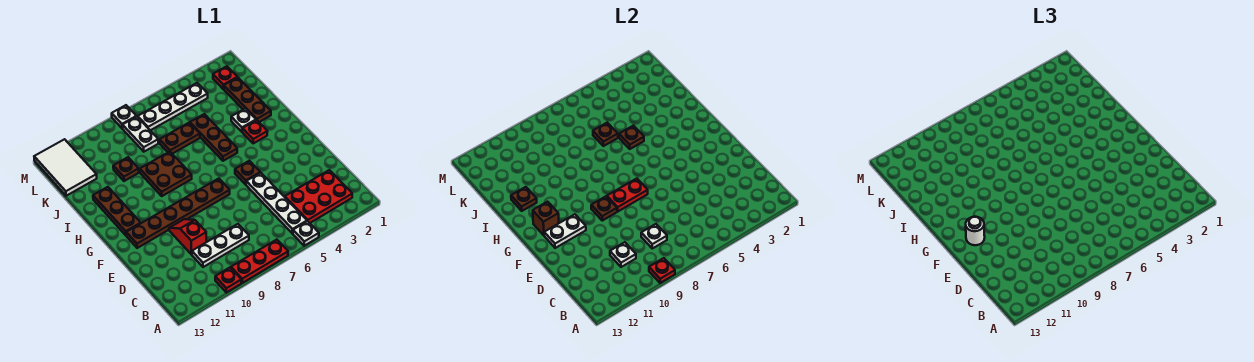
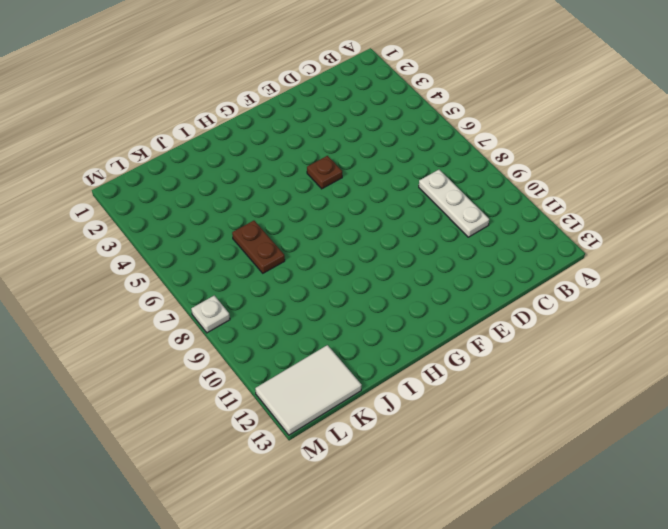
none -> white plate A5 level 1
none -> red plate A7:A9 level 1
none -> red plate A10 level 1
none -> red plate B2:C4 level 1

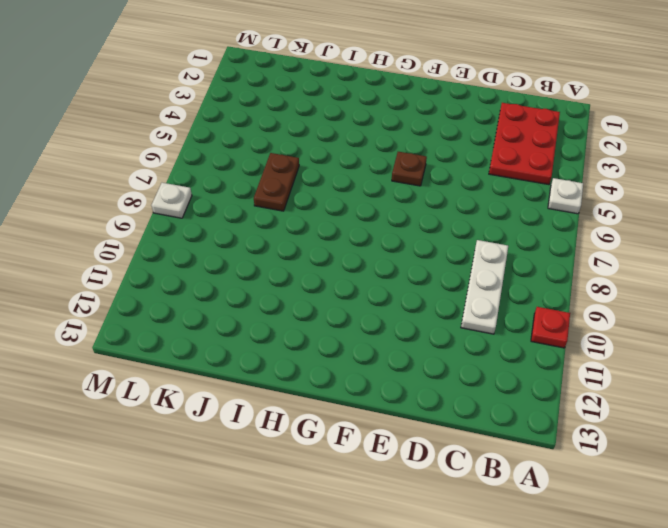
none -> red plate A7:A9 level 1
none -> white plate B5:E5 level 1
none -> red slope D10:E10 level 1 top D
none -> brown plate F7:F12 level 1

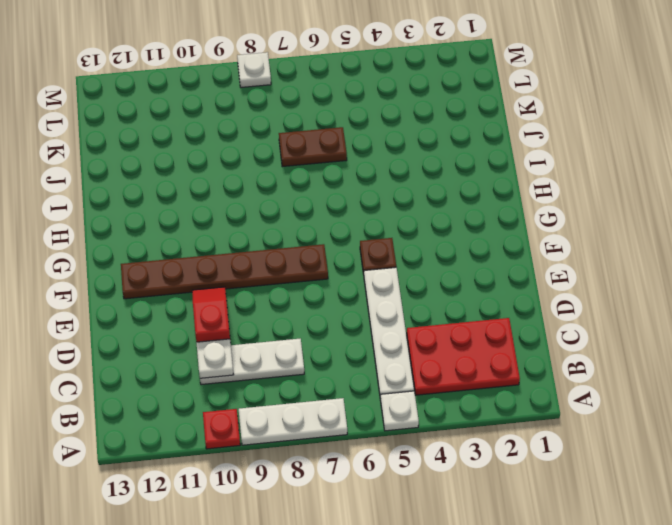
white plate A7:A9 level 1 -> red plate A7:A9 level 1
none -> brown plate G12:I12 level 1
none -> red plate H3 level 1
none -> brown plate H5:J5 level 1
none -> brown plate H8:I9 level 1

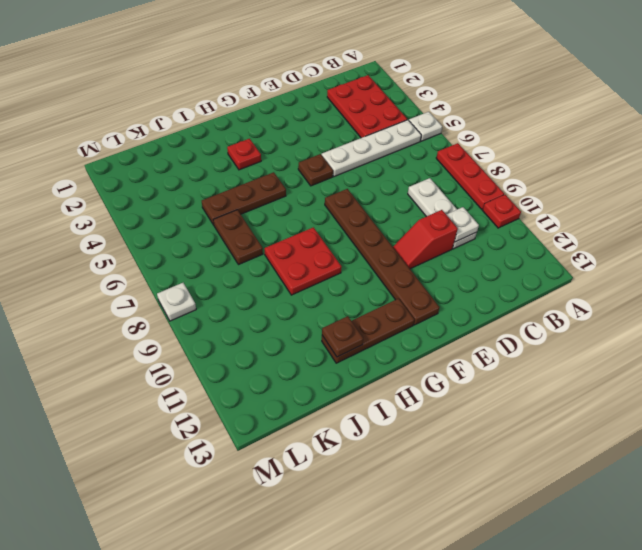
red plate H8:I9 level 1 -> brown plate H8:I9 level 1
none -> brown plate I2:K2 level 1
none -> white plate I3 level 1
none -> brown plate J10 level 1
none -> white plate K8:L8 level 1

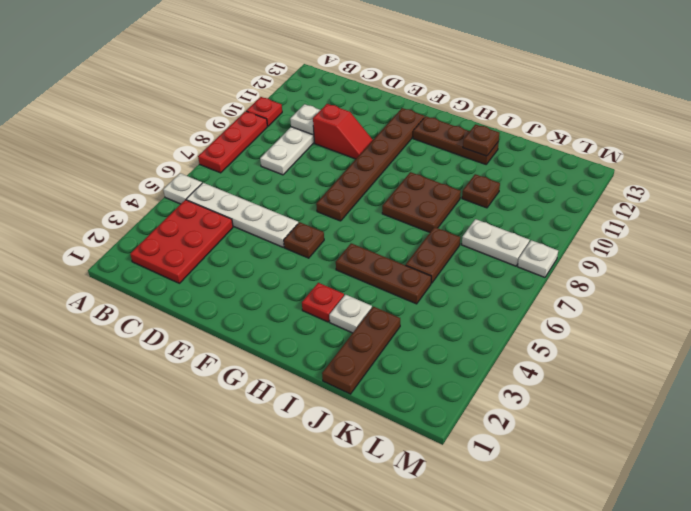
brown plate J1:J3 level 1 -> brown plate I2:K2 level 1
none -> white tile K12:M13 level 1
none -> red plate L2 level 1
none -> white plate L4:L7 level 1
none -> red plate A9 level 2

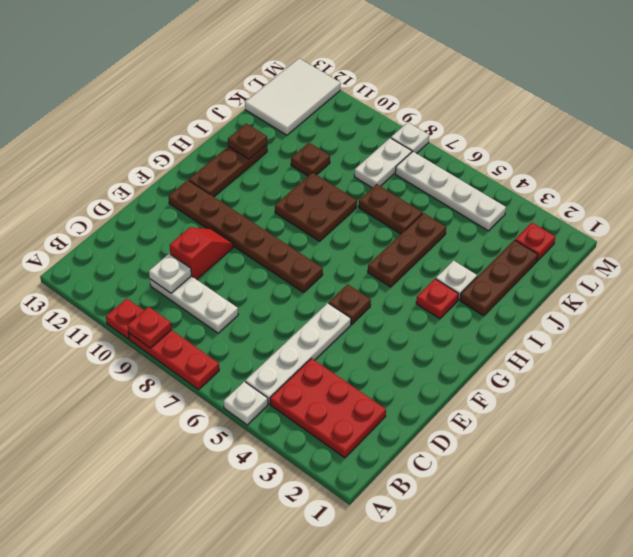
none -> white plate C8 level 2
none -> red plate F7:F8 level 2
none -> brown plate F9 level 2
none -> white plate F11:F12 level 2

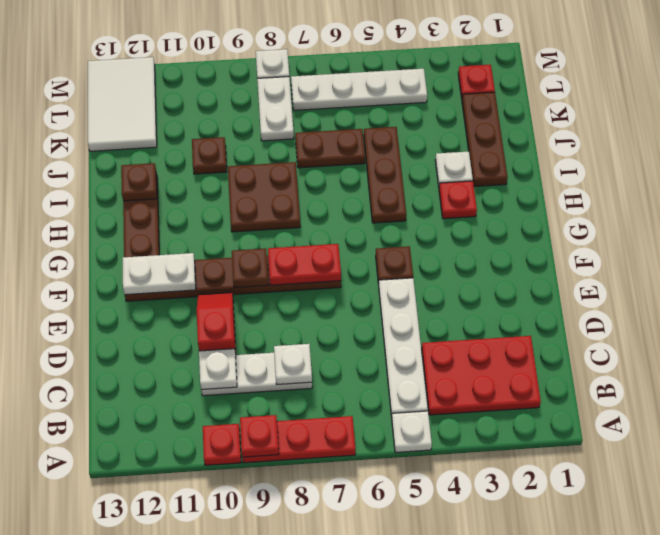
none -> brown brick G12 level 2
none -> brown plate I5 level 2
none -> brown plate J6 level 2
none -> white round brick F12 level 3

